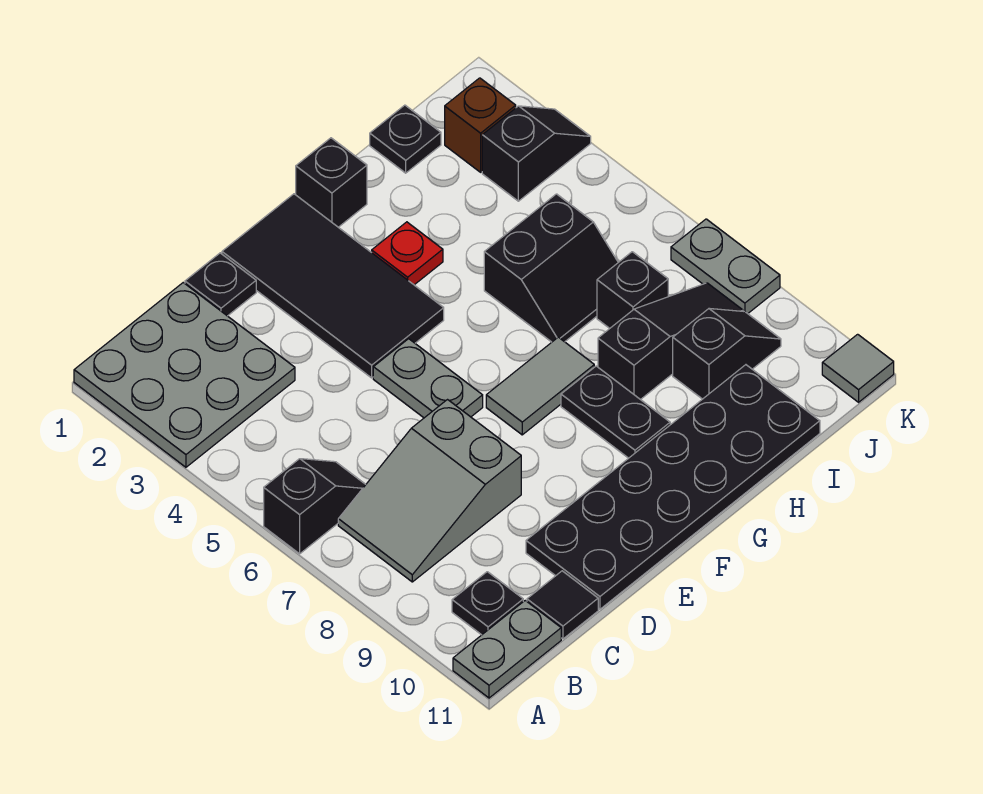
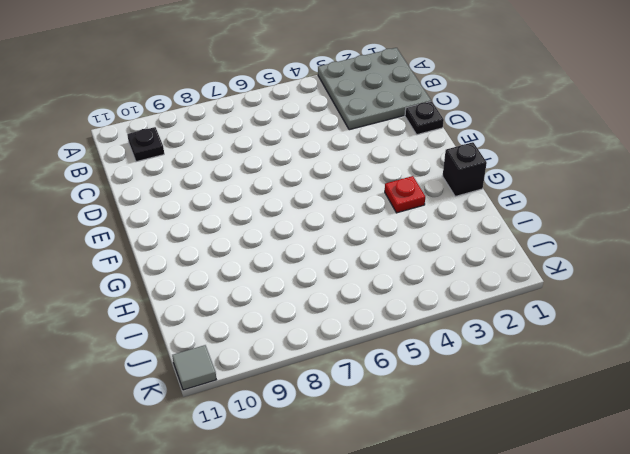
none -> black slope A6:B6 level 1 top A
none -> grey plate A11:B11 level 1
none -> grey slope B7:D8 level 1 top D

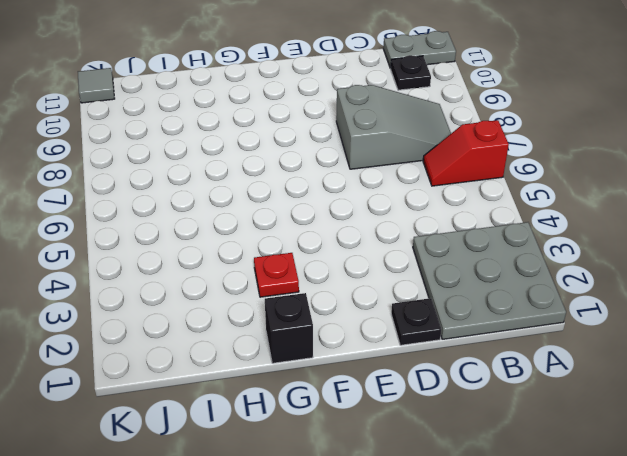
red slope A6:B6 level 1 top A -> black slope A6:B6 level 1 top A
none -> black tile C11 level 1
none -> black plate D10:I11 level 1
none -> black tile E1:F4 level 1

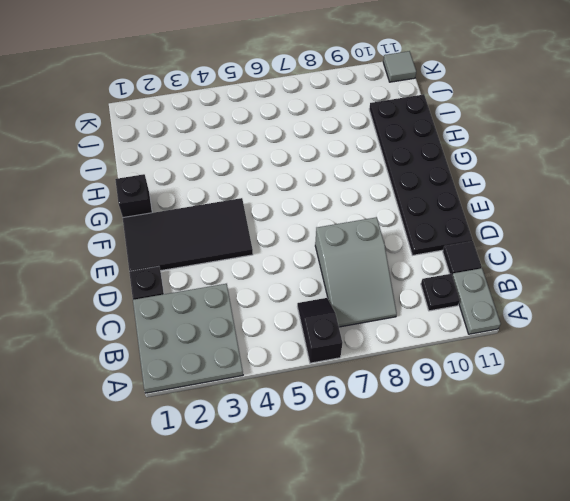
none -> grey plate E5:E6 level 1
none -> grey tile F7:G7 level 1
none -> red plate G3 level 1

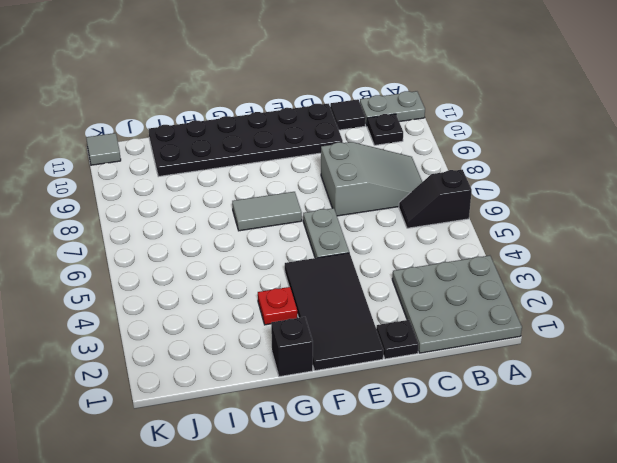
none -> black plate G8:G9 level 1
none -> black slope H5:I6 level 1 top 5
none -> black slope H8:J8 level 1 top H

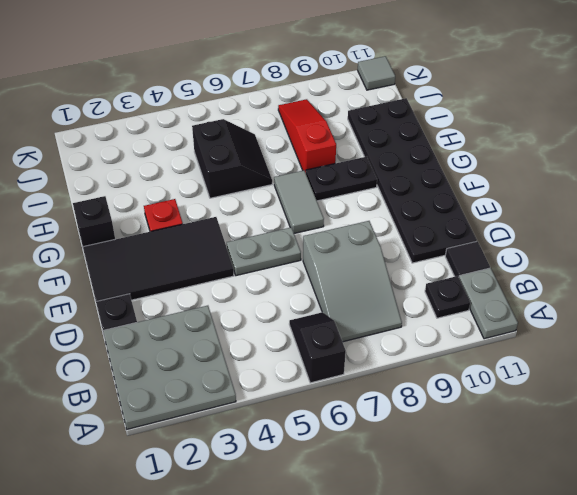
red slope H8:J8 level 1 top H -> black slope H8:J8 level 1 top H
none -> black plate I1 level 1
none -> black brick I7 level 1
none -> black slope I9:J9 level 1 top I

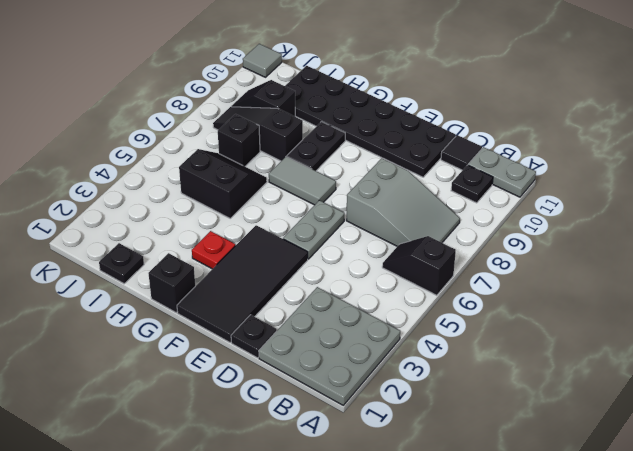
none -> brown brick J2 level 1
none -> black slope J3:K3 level 1 top J
none -> grey plate K7:K8 level 1

